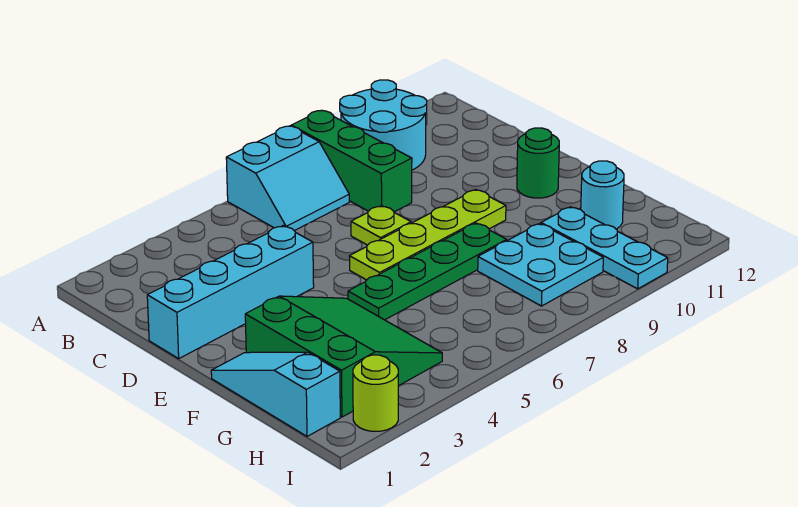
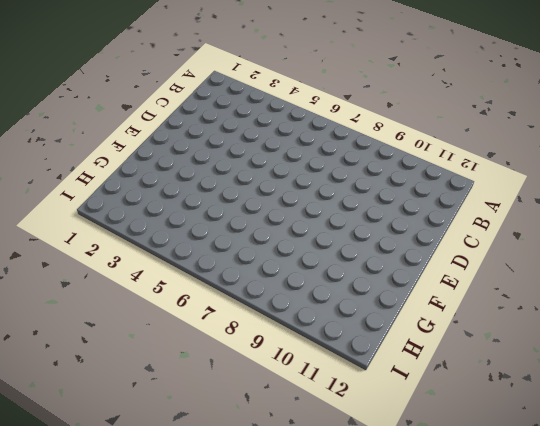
none -> cyan slope A6:B7 level 1 top A
none -> green brick A8:C8 level 1
none -> cyan round brick A9:B10 level 1

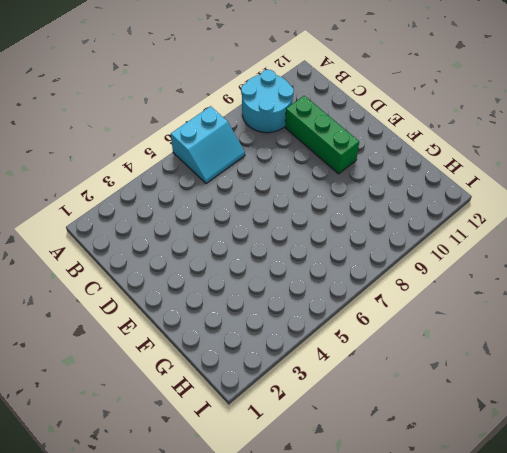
green brick C10:E10 level 1 -> green brick A8:C8 level 1
none -> cyan brick D1:D4 level 1
none -> lime plate D7 level 1
none -> lime plate E6:E9 level 1

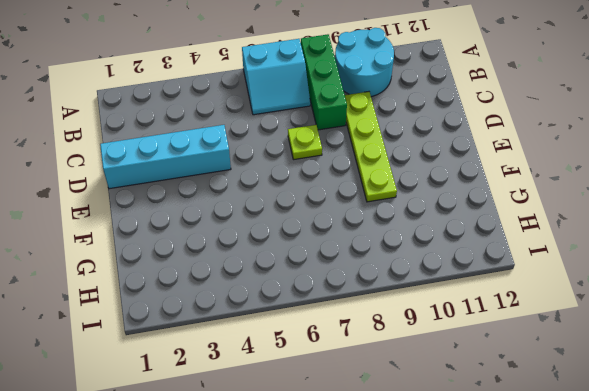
lime plate C9:F9 level 1 -> lime plate E6:E9 level 1
none -> green round brick E11 level 1
none -> cyan slope F1:H1 level 1 top H
none -> green slope F2:H4 level 1 top 2

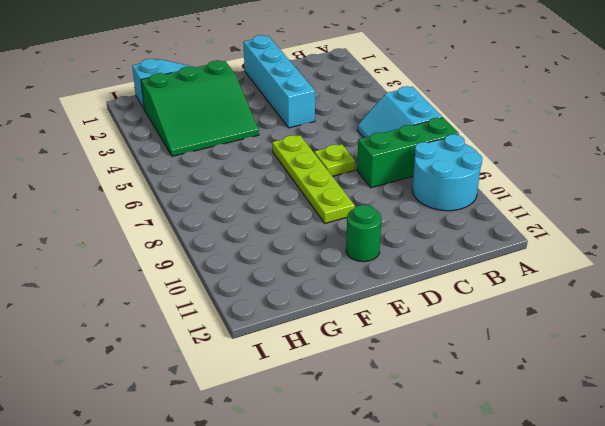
none -> green plate F5:F8 level 1
none -> cyan plate G8:H9 level 1
none -> cyan plate G10:I10 level 1

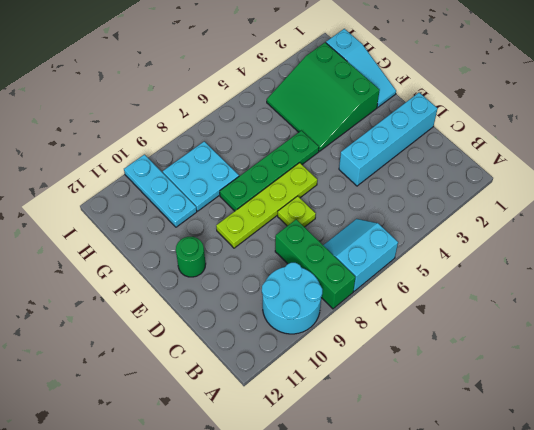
none -> cyan round brick G11 level 1
none -> lime round brick I2 level 1

